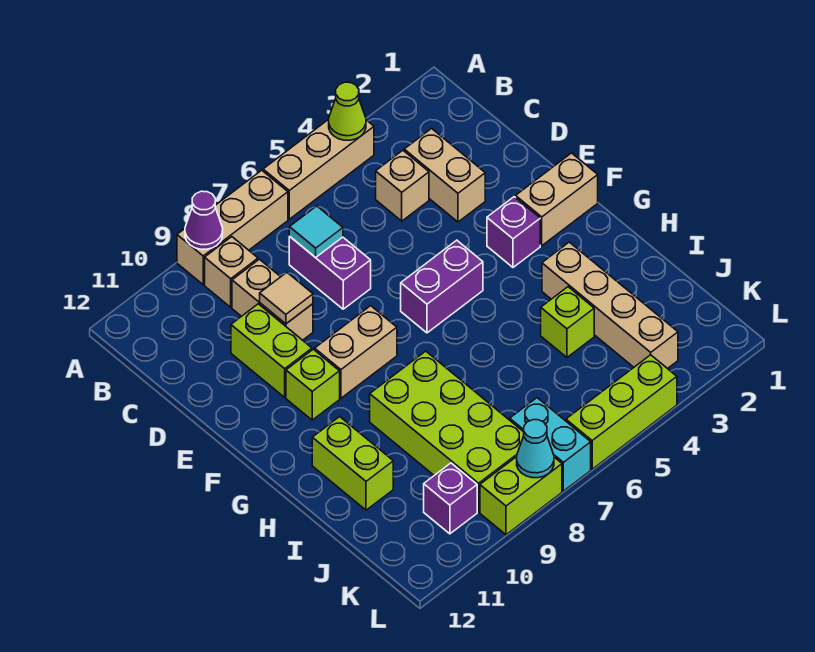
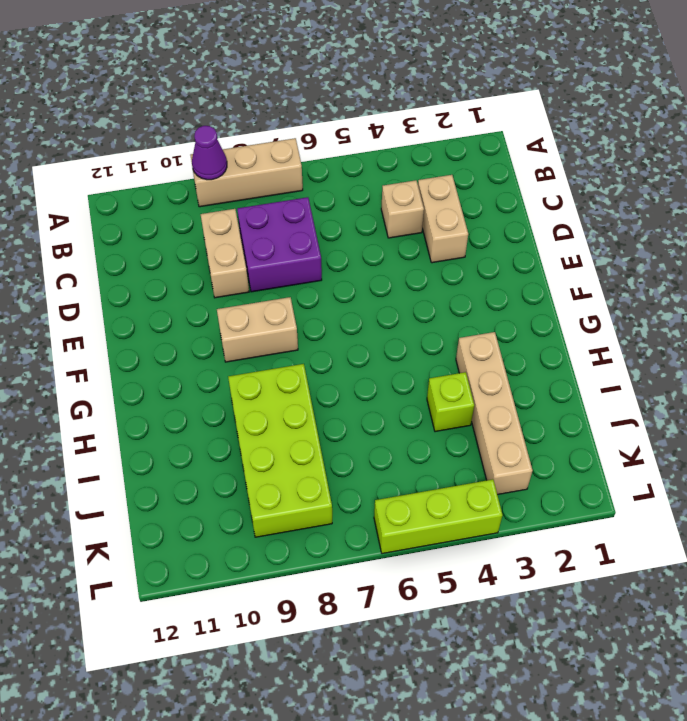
purple brick C7:D8 level 1 -> purple brick C7:D7 level 1
none -> tan brick A4:A6 level 1
none -> tan brick B9 level 1
none -> lime brick D10:E10 level 1

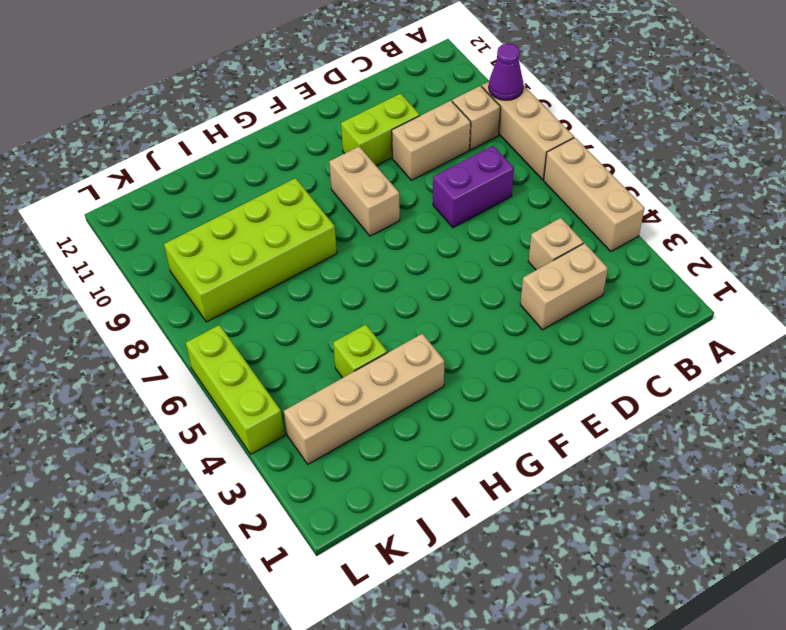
none -> tan brick F1:F2 level 1
none -> purple brick F3 level 1
none -> purple brick F5:F6 level 1

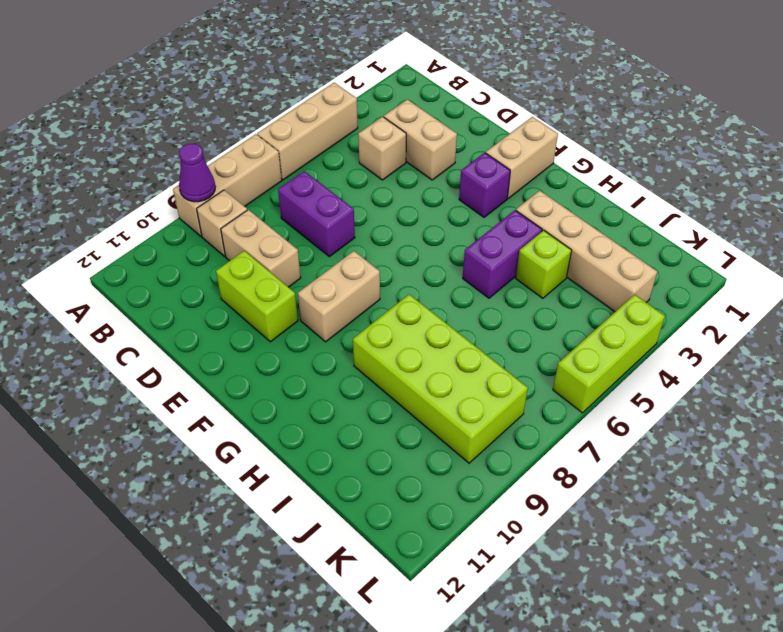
purple brick H4:H5 level 1 -> purple brick F5:F6 level 1
none -> lime brick F10 level 1
none -> lime brick H11:I11 level 1
none -> cyan brick K7:L7 level 1

